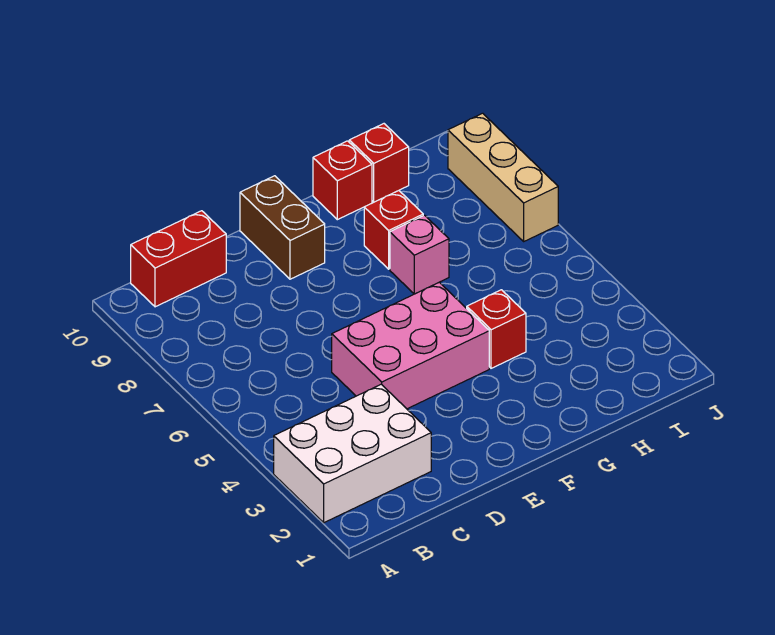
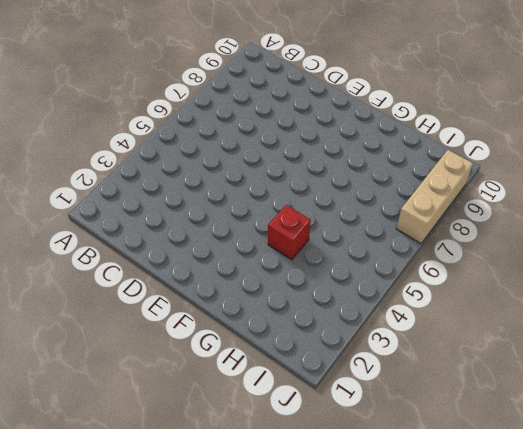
none -> white brick A2:C3 level 1
none -> red brick B10:C10 level 1

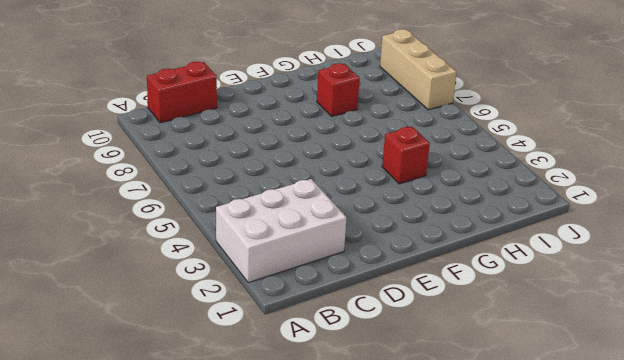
none -> pink brick D4:F5 level 1
none -> brown brick E9:E10 level 1

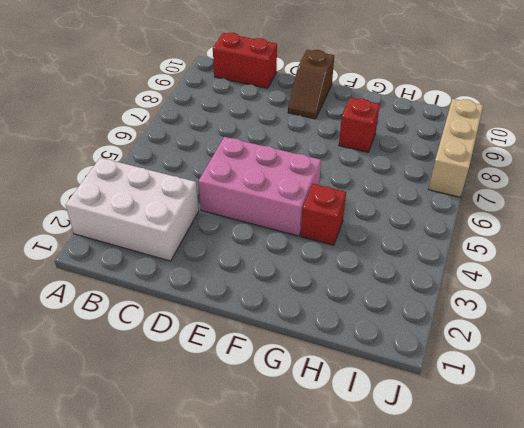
brown slope E9:E10 level 1 top 10 -> brown brick E9:E10 level 1
none -> pink brick G7 level 1
none -> red brick G10 level 1

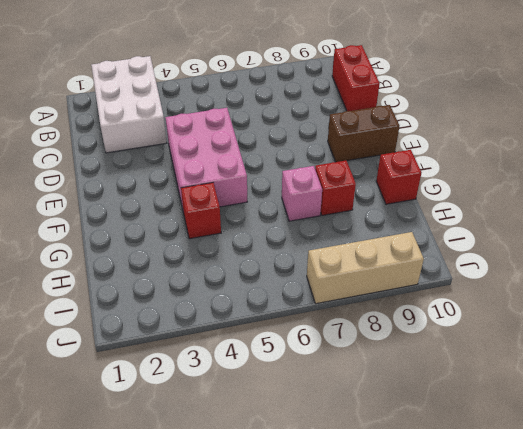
none -> red brick H10 level 1

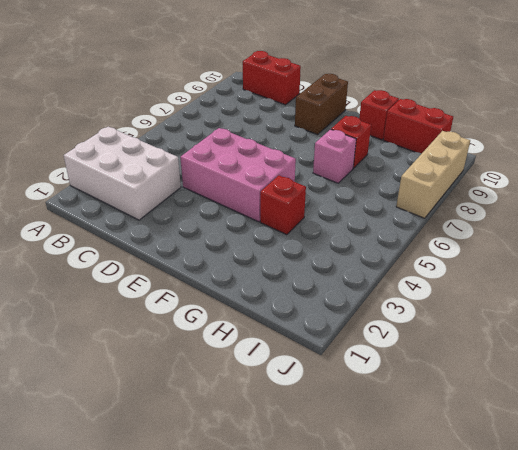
red brick H10:I10 level 1 -> red brick H10 level 1

